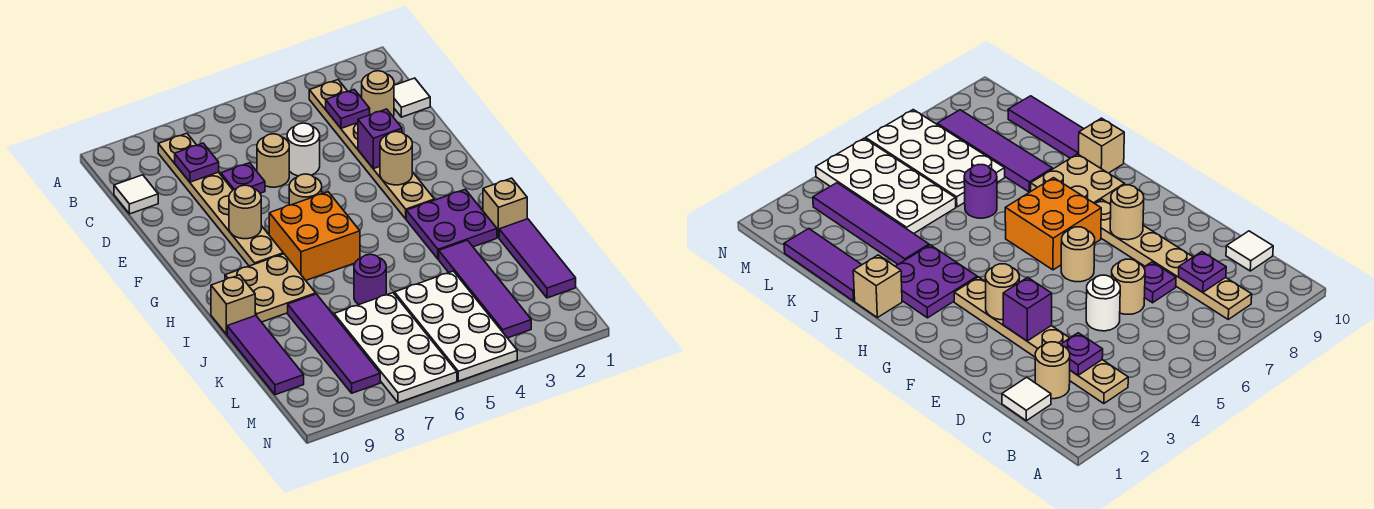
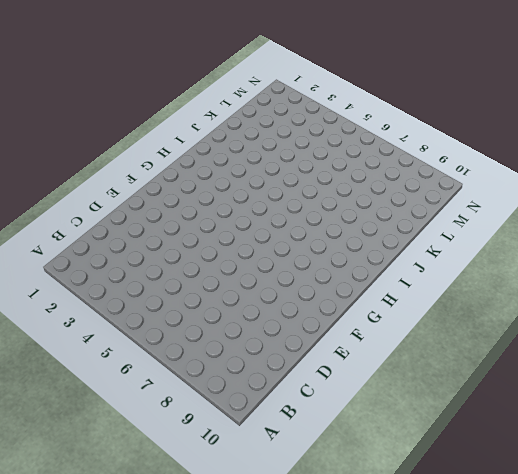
none -> tan plate B3:G3 level 1
none -> tan plate B8:G8 level 1
none -> white tile C1 level 1

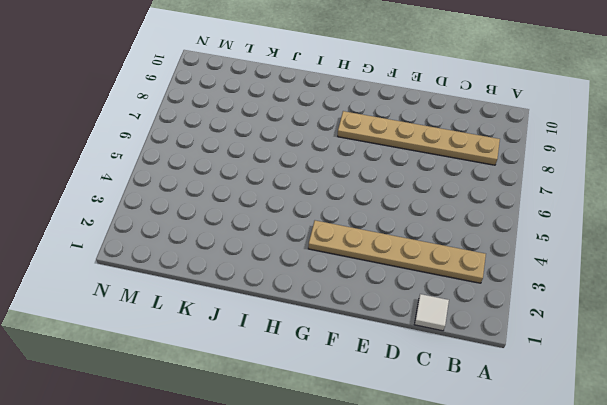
none -> tan round brick C2 level 1
none -> white tile C10 level 1
none -> white round brick D5 level 1

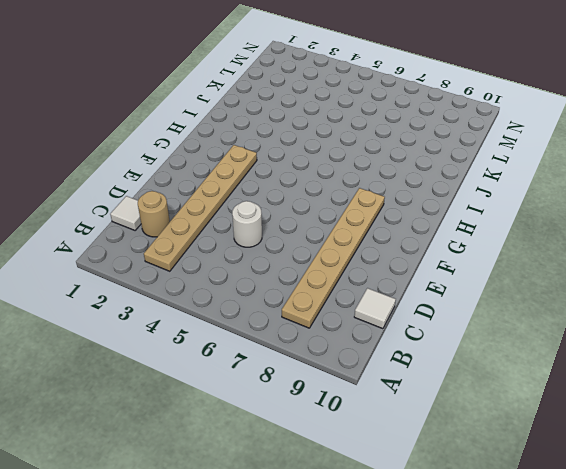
none -> tan round brick D6 level 1
none -> purple plate D7 level 1
none -> tan round brick F6 level 1

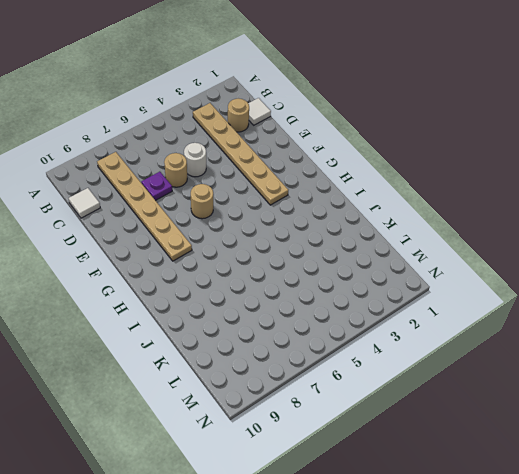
none -> orange brick G6:H7 level 1
none -> purple plate H2:I3 level 1
none -> tan plate H8:I9 level 1

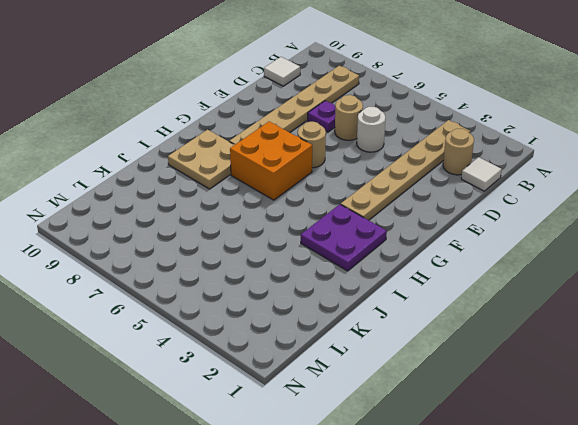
none -> tan brick I1 level 1
none -> tan brick I10 level 1
none -> purple tile J1:L1 level 1

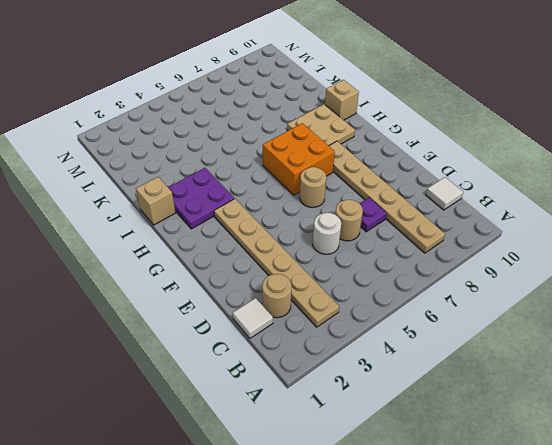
none -> purple tile J1:L1 level 1
none -> purple tile J3:M3 level 1
none -> purple round brick J6 level 1

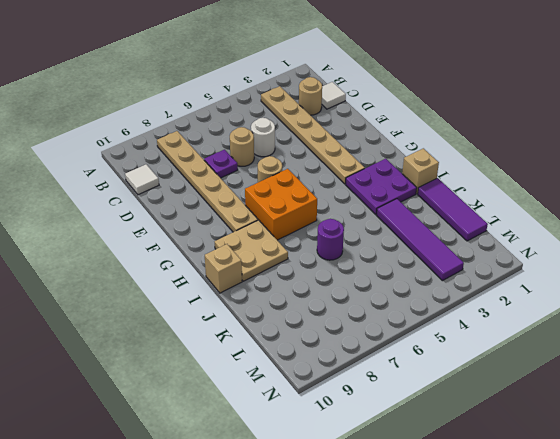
none -> purple tile J8:M8 level 1
none -> purple tile J10:L10 level 1
none -> white plate K4:N5 level 1

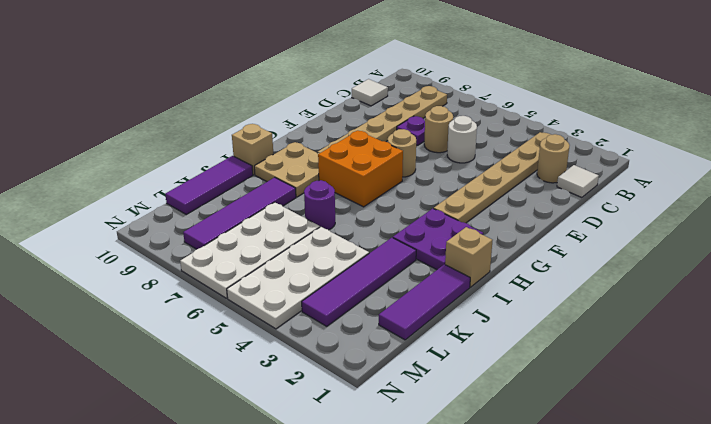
none -> purple plate C3 level 2
none -> purple plate C8 level 2
none -> purple brick E3 level 2

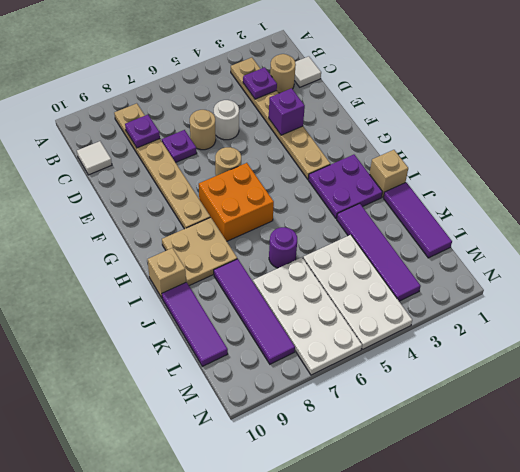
none -> tan round brick F3 level 2
none -> tan round brick F8 level 2

